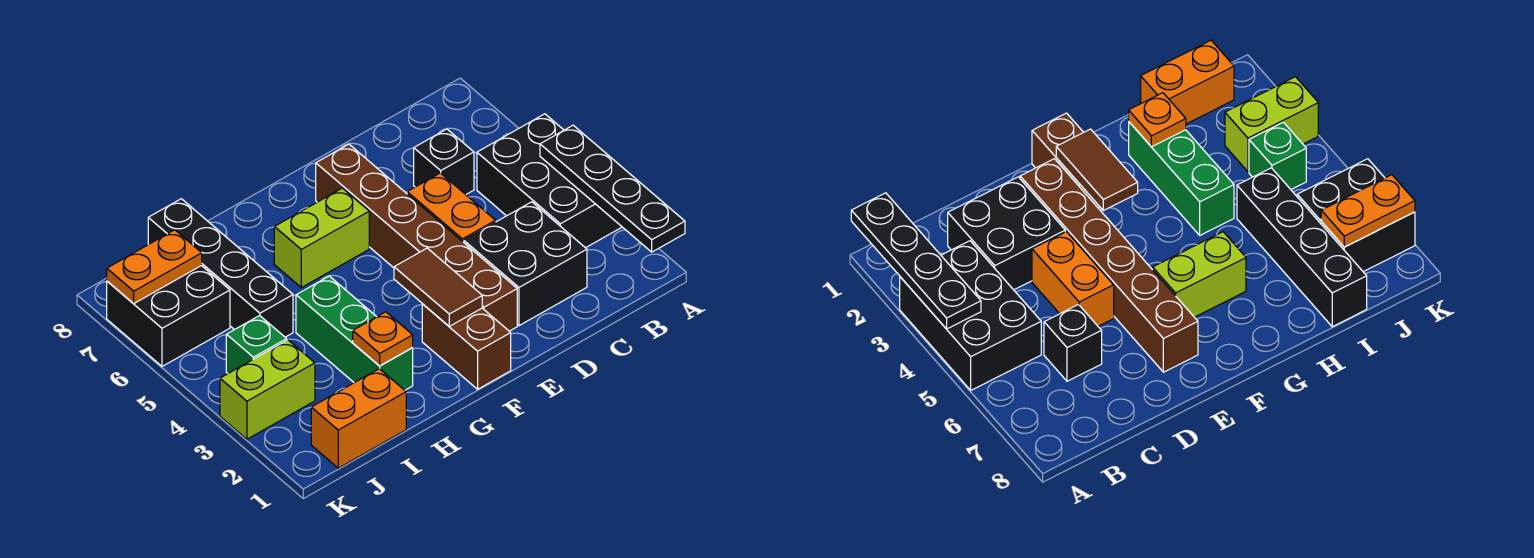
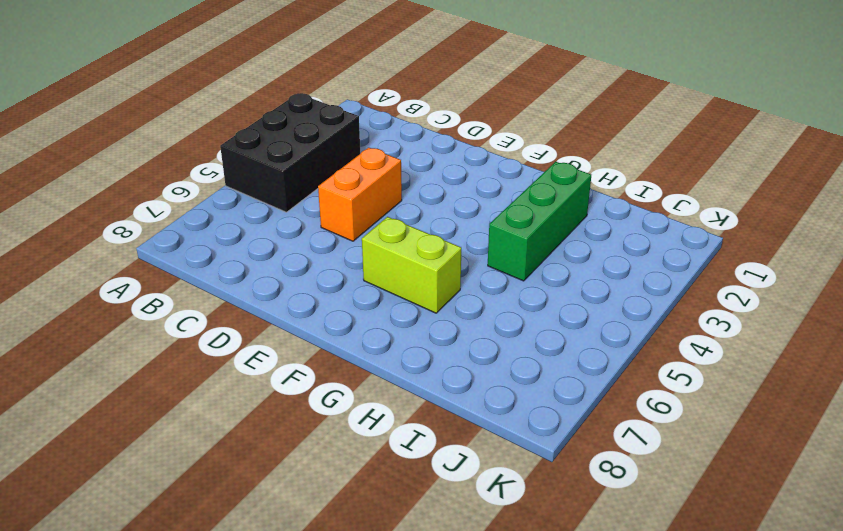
none -> black brick C2:D3 level 1
none -> black brick C6 level 1
none -> brown brick E2:E7 level 1

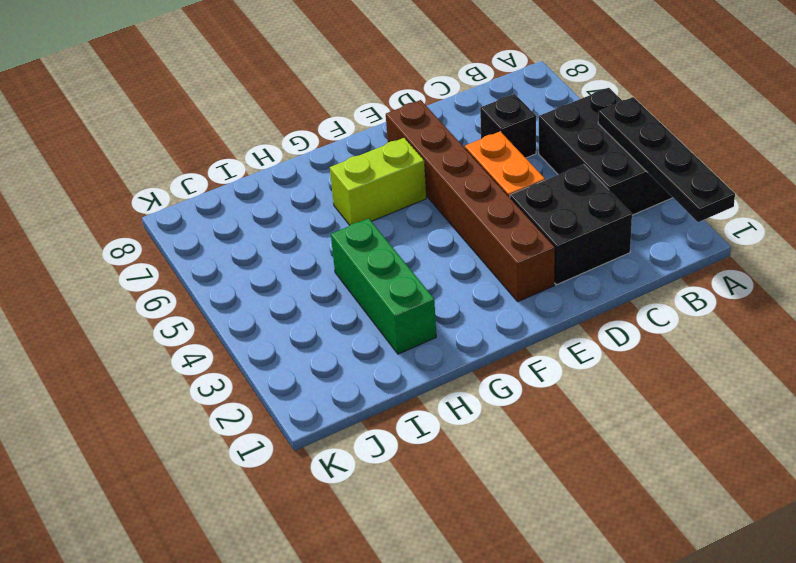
none -> brown brick F1:F2 level 1
none -> orange brick I1:J1 level 1
none -> black brick I5:I8 level 1

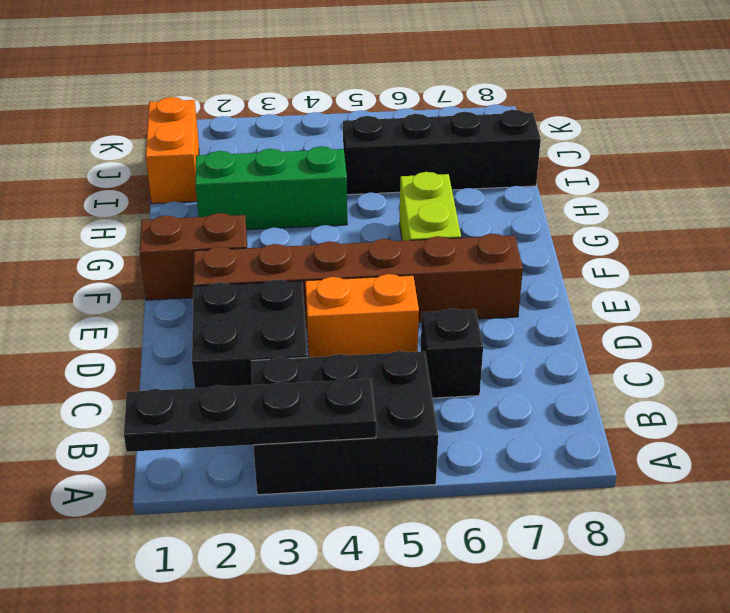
none -> lime brick J3:K3 level 1
none -> green brick J4 level 1
none -> black brick J6:K7 level 1

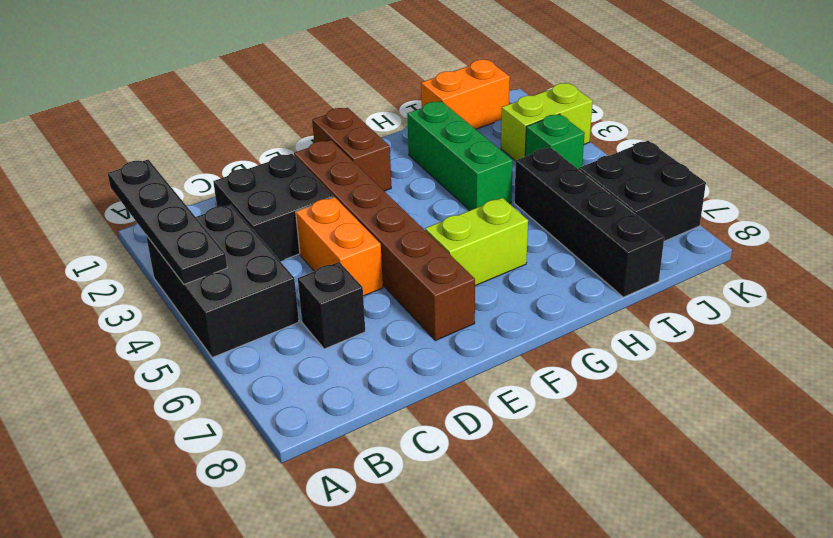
none -> brown tile F2:F3 level 2
none -> orange plate H2 level 2
none -> orange plate J7:K7 level 2

